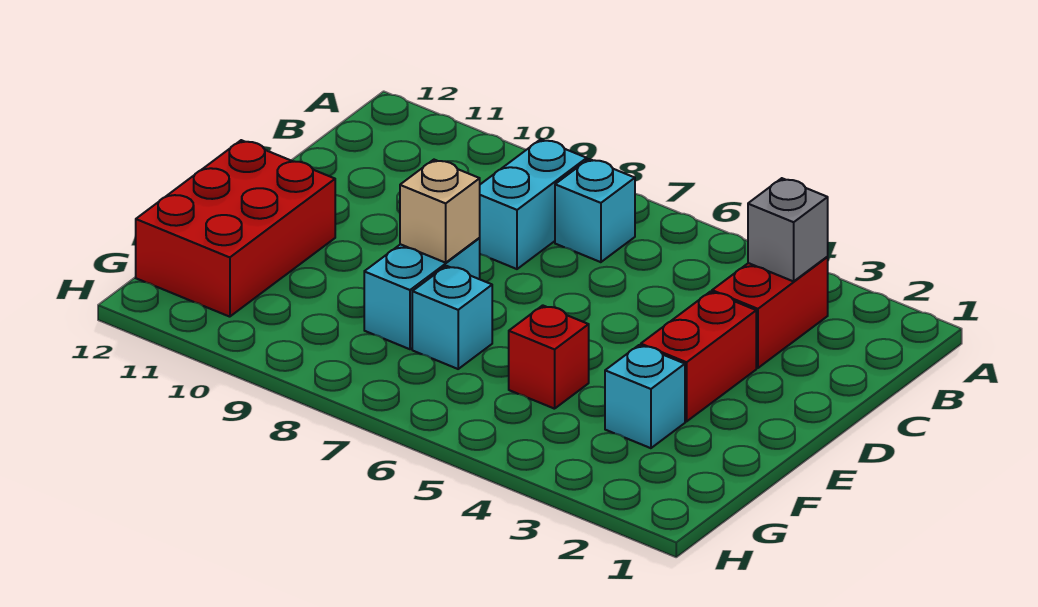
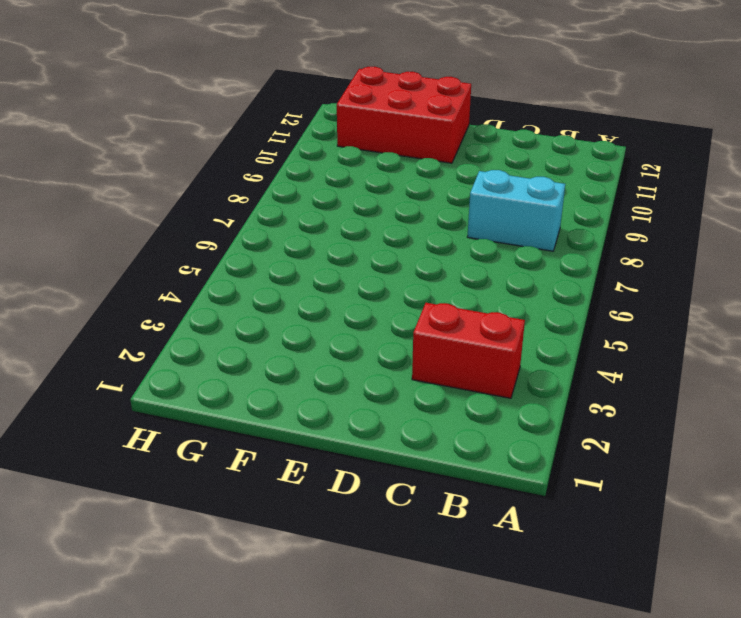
none -> cyan brick B7 level 1
none -> red brick D3:E3 level 1

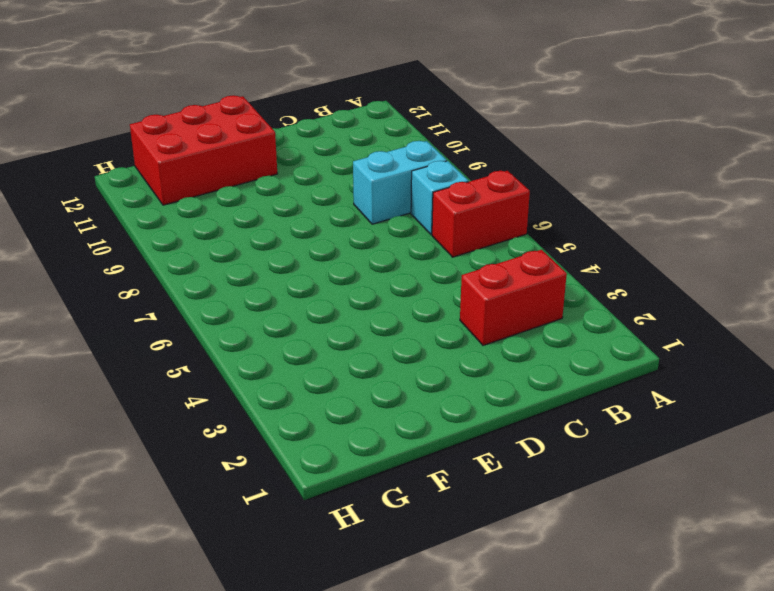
red brick A6:B6 level 1 -> red brick D3:E3 level 1
none -> cyan brick E8:F8 level 1
none -> cyan brick F3 level 1

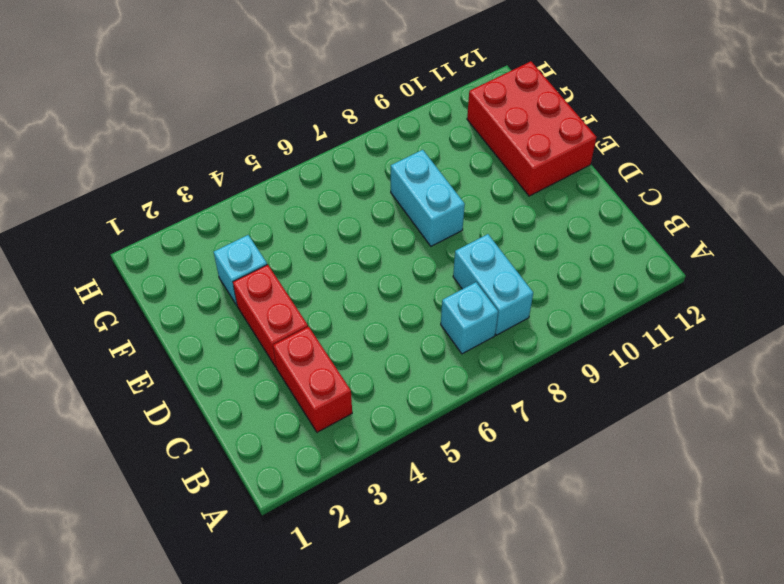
none -> red brick F5 level 1
none -> cyan brick F7 level 1

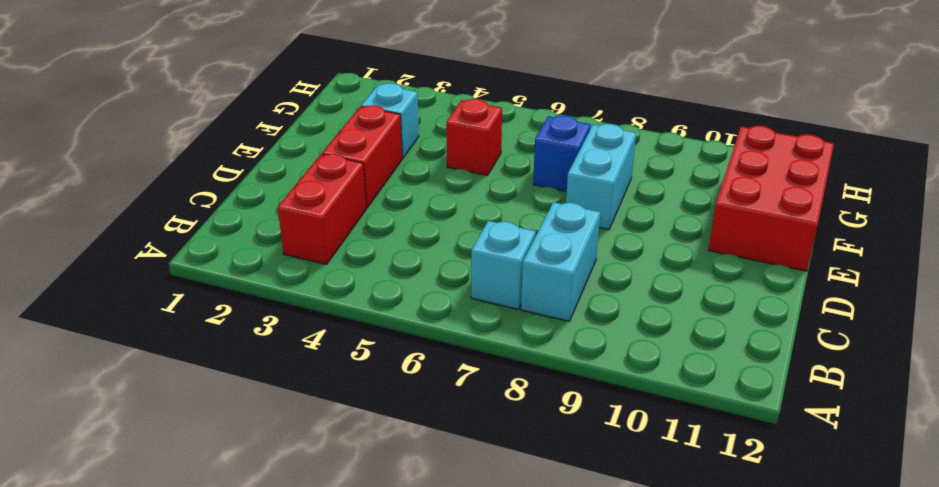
blue brick F7 level 1 -> cyan brick F7 level 1
none -> grey brick B3 level 2
none -> tan brick E8 level 2

